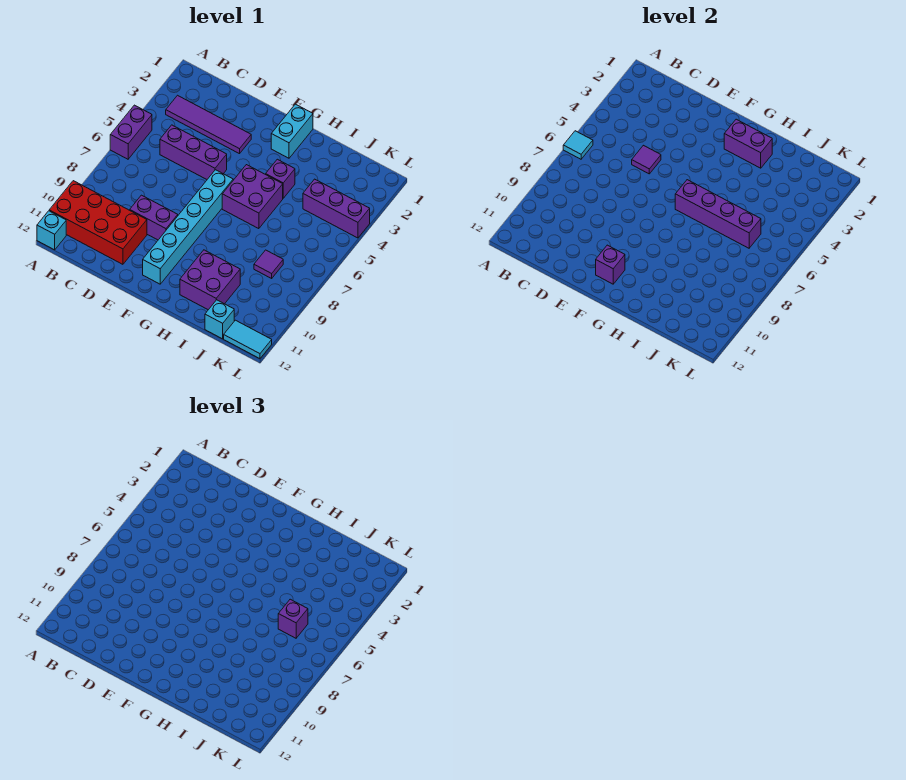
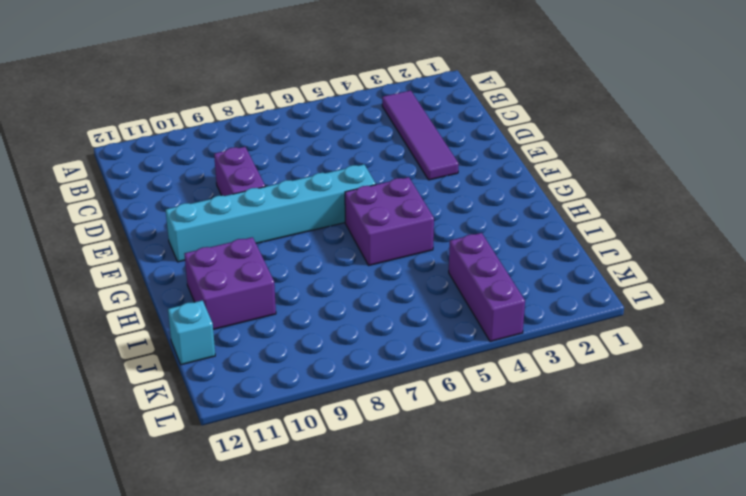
none -> purple brick A5:A6 level 1
none -> red brick A10:D11 level 1
none -> cyan brick A12 level 1

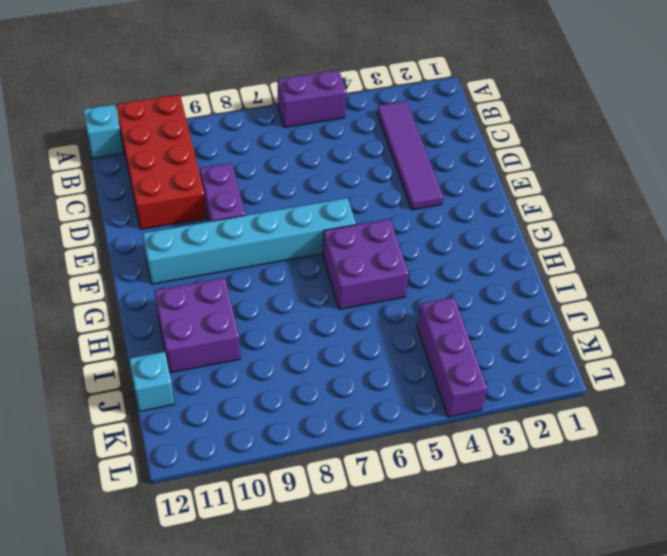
none -> purple brick C5:E5 level 1
none -> cyan brick G1:G2 level 1
none -> purple brick H4 level 1

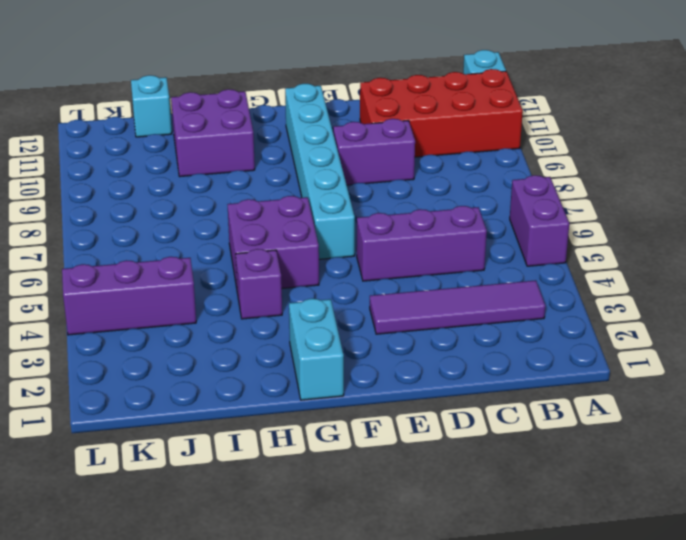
none -> purple tile J8 level 1
none -> cyan tile K12:L12 level 1
none -> cyan tile A6 level 2

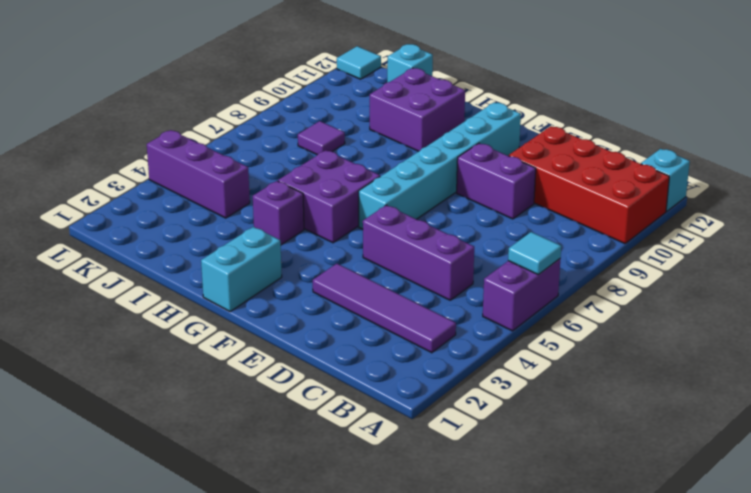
cyan tile L12 level 1 -> cyan tile K12:L12 level 1
none -> purple tile D5 level 2
none -> purple brick F11 level 2
none -> purple brick G2:H2 level 2

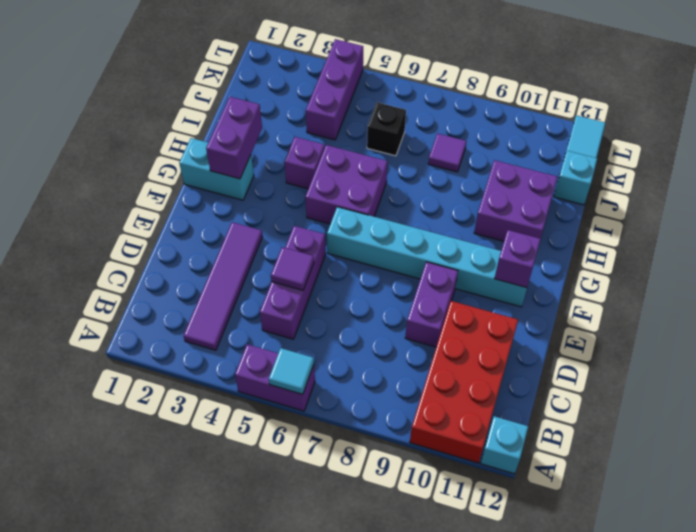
black brick J6 level 1 -> none
none -> purple brick G6:J6 level 2
none -> purple brick J6 level 3

